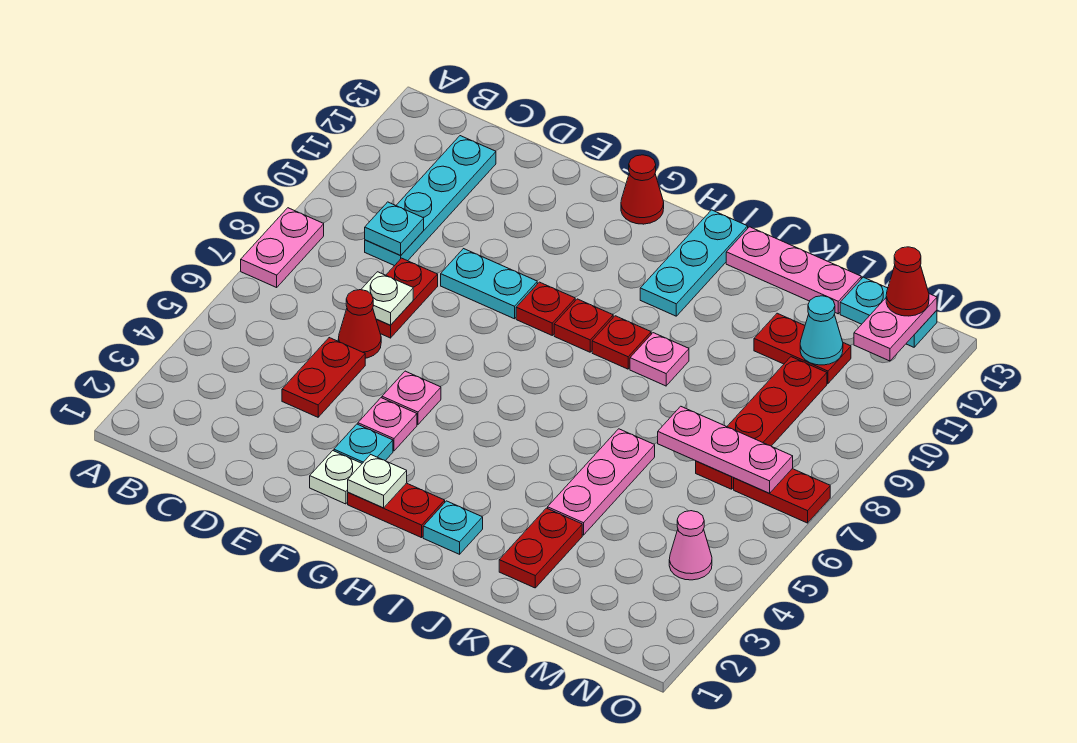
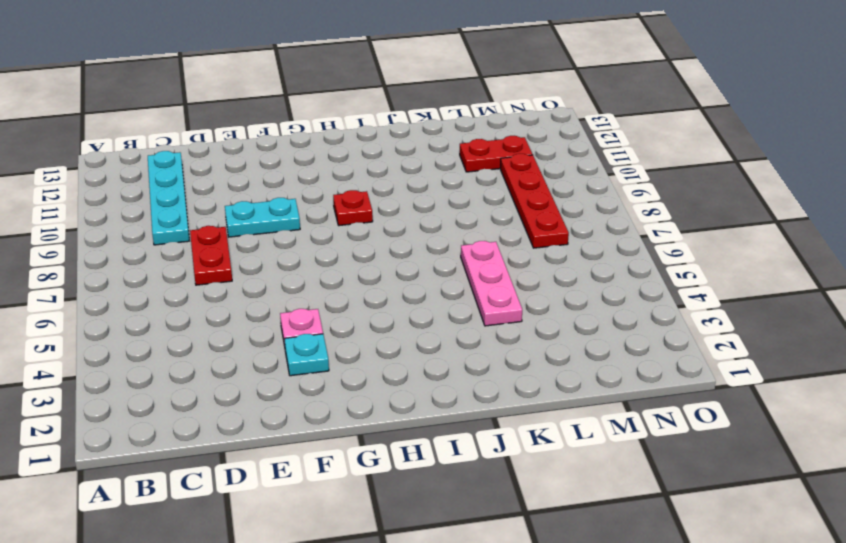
none -> pink plate A7:A8 level 1
none -> red plate D4:D5 level 1
none -> red cone D6 level 1
none -> white plate F2 level 1

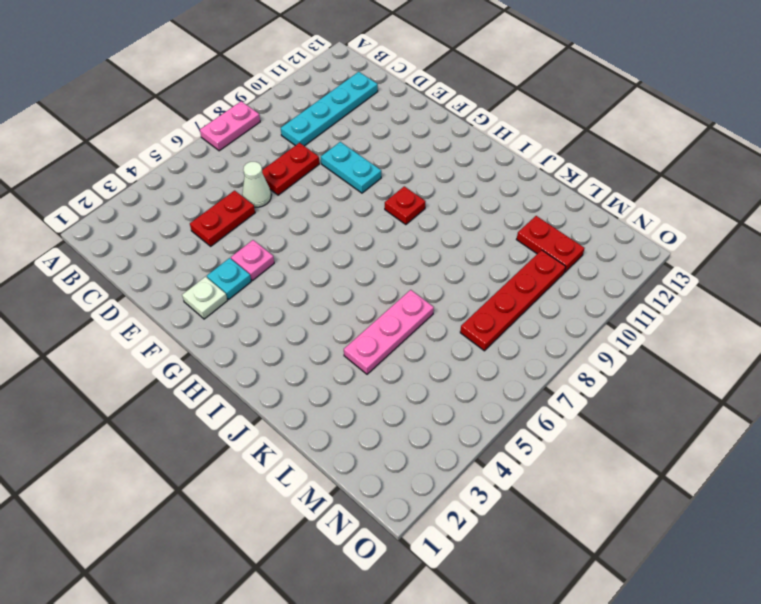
white cone D6 level 1 -> red cone D6 level 1
none -> pink plate F5 level 1
none -> red plate G2:H2 level 1
none -> red plate G9 level 1
none -> red cone G13 level 1

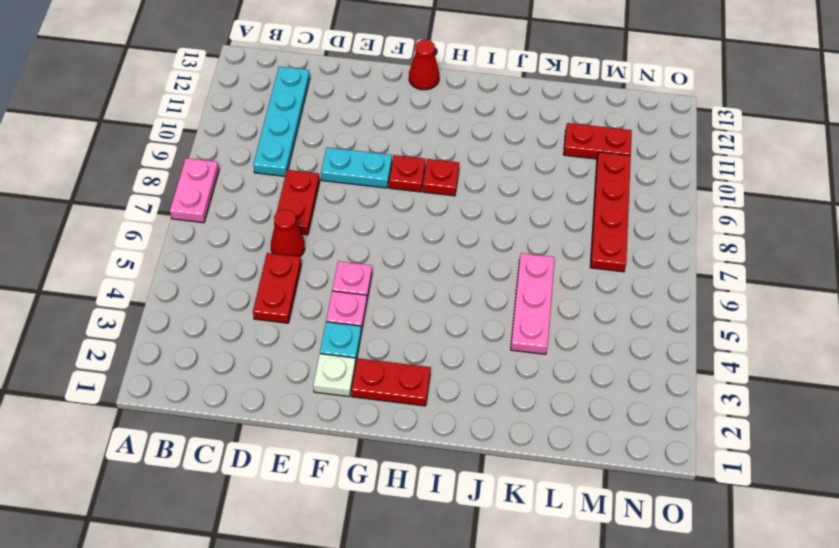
none -> cyan plate I2 level 1
none -> red plate I9 level 1
none -> cyan plate I11:I13 level 1
none -> pink plate J9 level 1

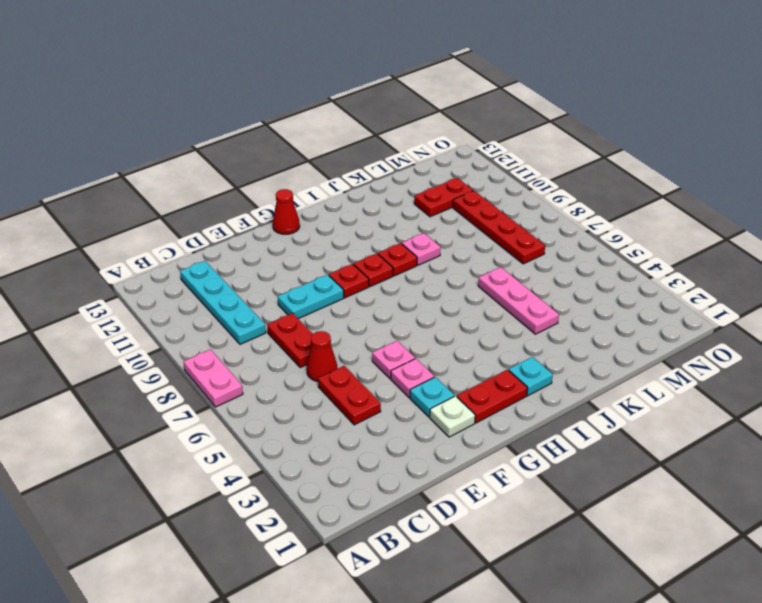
none -> cyan plate I11:I13 level 1
none -> pink plate J13:L13 level 1
none -> red plate K2:K3 level 1
none -> cyan plate M13:N13 level 1

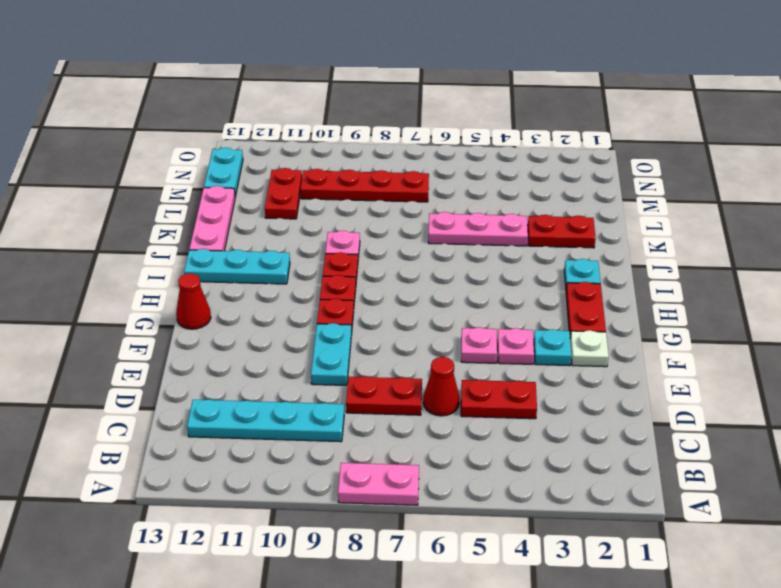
none -> pink cone N4 level 1
none -> red plate N7:O7 level 1
none -> cyan plate C9 level 2
none -> white plate D7 level 2

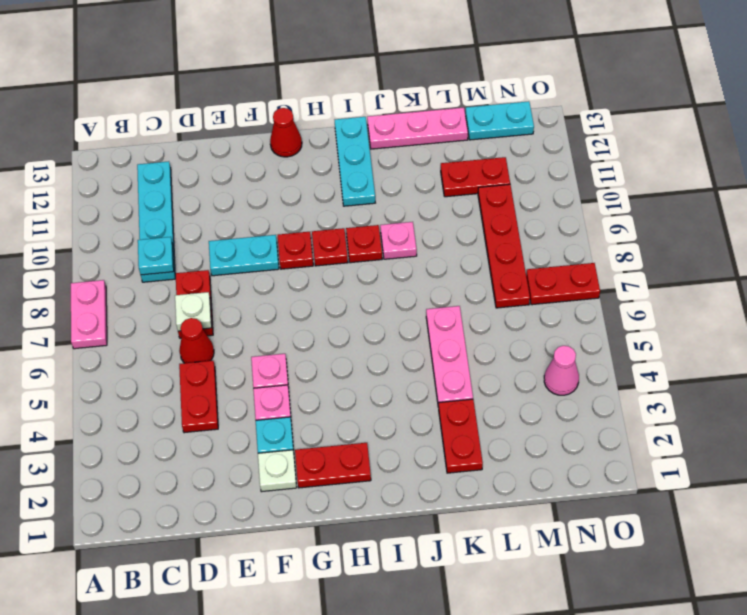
none -> cyan plate I2 level 1
none -> white plate G2 level 2
none -> pink plate L7:N7 level 2
none -> cyan cone M11 level 2

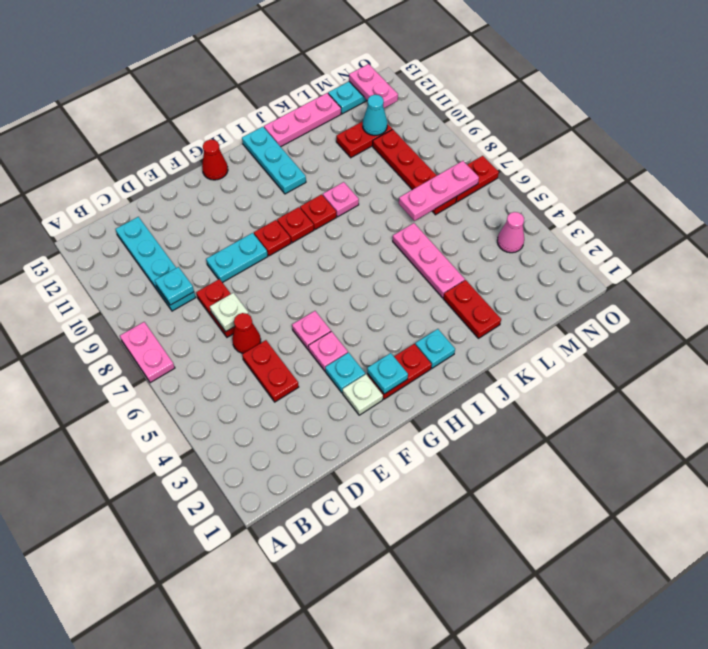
cyan plate G2 level 2 -> white plate G2 level 2
none -> red cone N13 level 3

